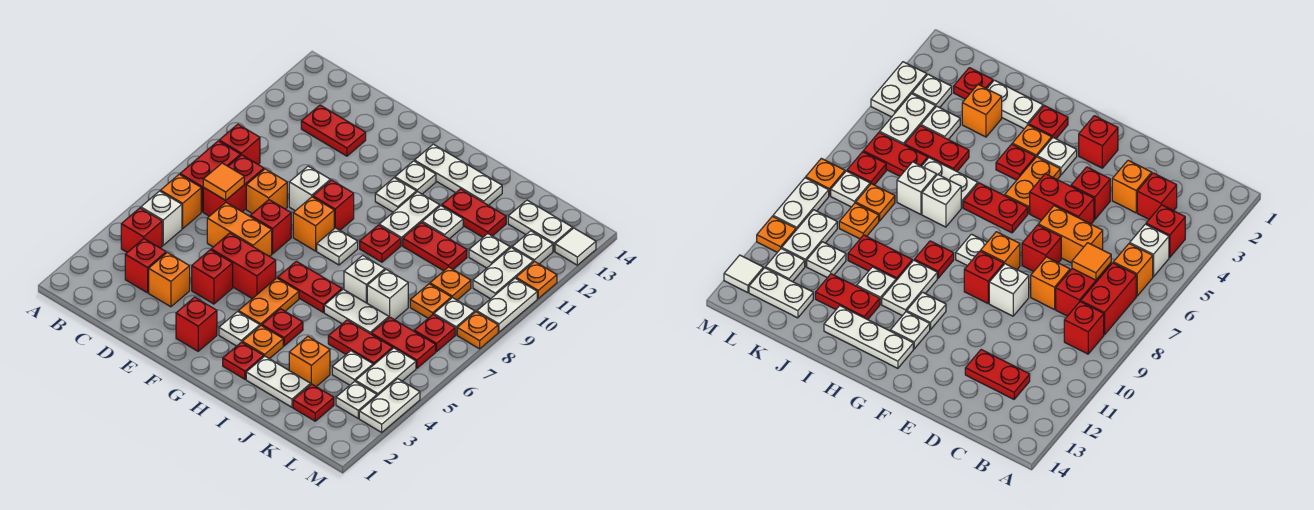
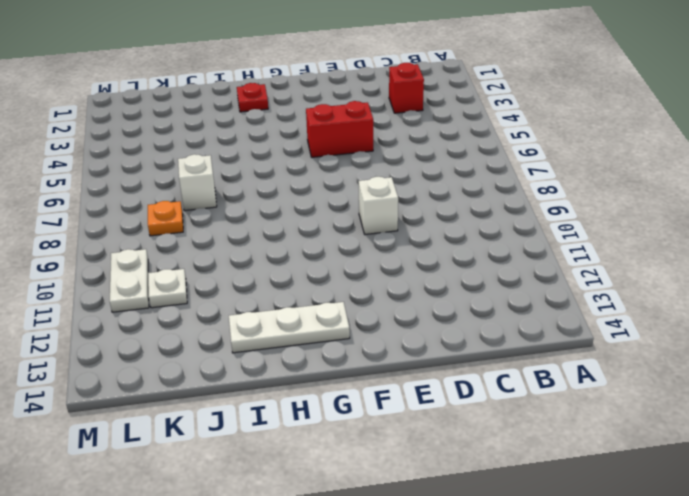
none -> red brick B4 level 1
none -> white brick B5 level 1
none -> orange brick B6 level 1
none -> red brick B7:B8 level 1

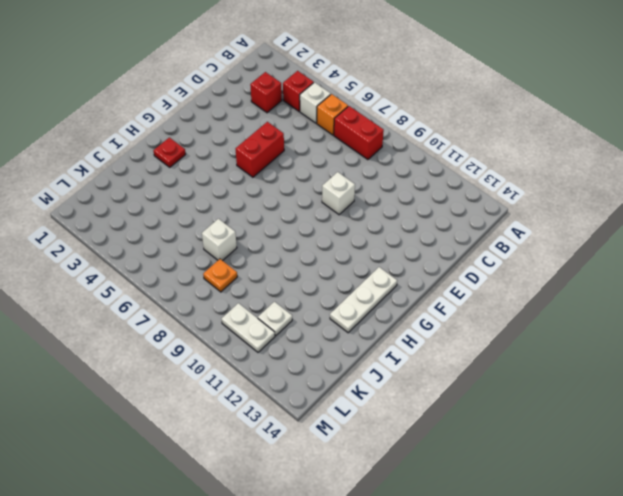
none -> red brick B9 level 1
none -> red brick C7:C8 level 1
none -> red plate C12:D12 level 1
none -> orange brick D3 level 1

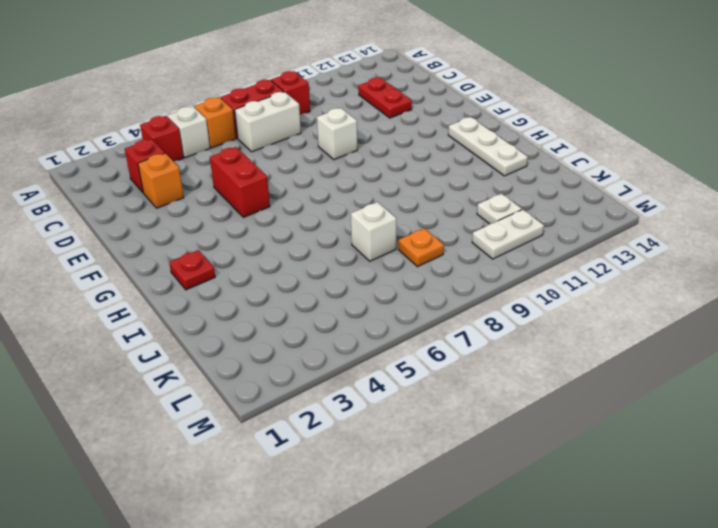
white brick C7:C8 level 1 -> red brick C7:C8 level 1
none -> orange brick D6:E6 level 1
none -> orange brick D8 level 1
none -> red brick E4 level 1
none -> red brick E7 level 1

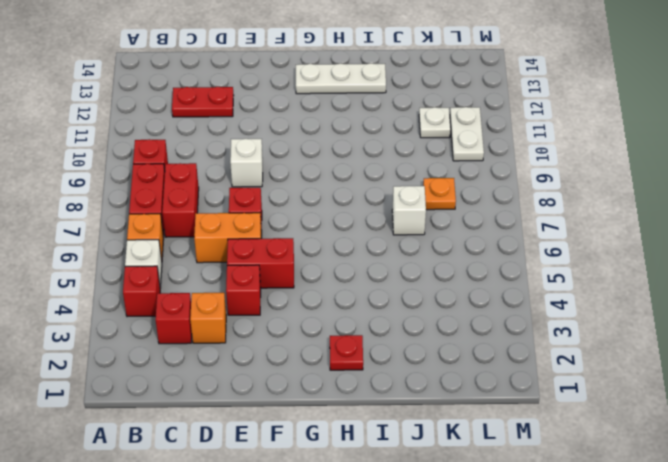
none -> orange brick D8 level 1
none -> red brick F2 level 1
none -> orange brick F8 level 1
none -> red brick F9 level 1

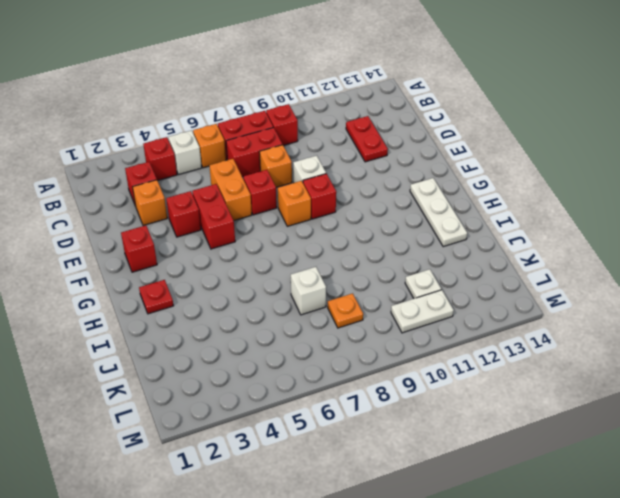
none -> white plate G3 level 1
none -> orange plate G4:G5 level 1
none -> red plate G6:H6 level 1
none -> white plate G8 level 1

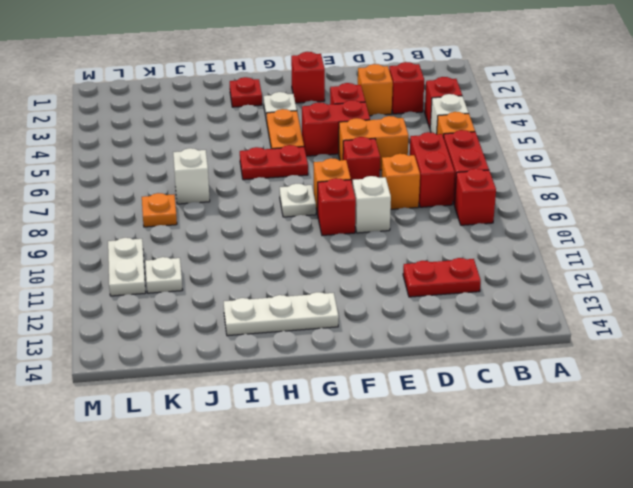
none -> white plate G11 level 1
none -> white plate G12 level 1
none -> orange plate H3 level 1
none -> red plate H4 level 1

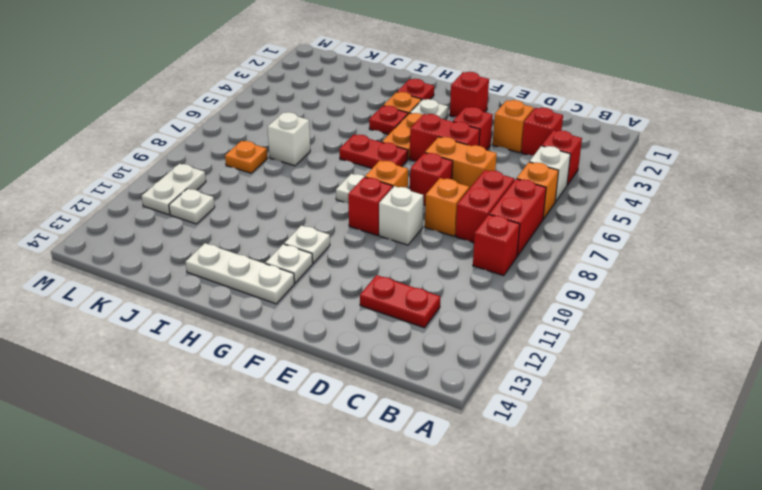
none -> red plate H9 level 1
none -> white plate H10:H11 level 1
none -> white plate I2:J2 level 1
none -> white plate I6:J6 level 1

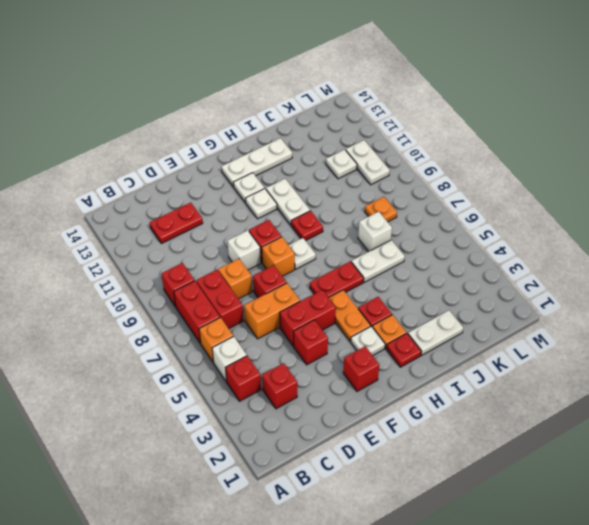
none -> orange brick D3 level 1
none -> white brick I7 level 1
none -> red plate I10:J10 level 1
none -> white plate I11 level 1

